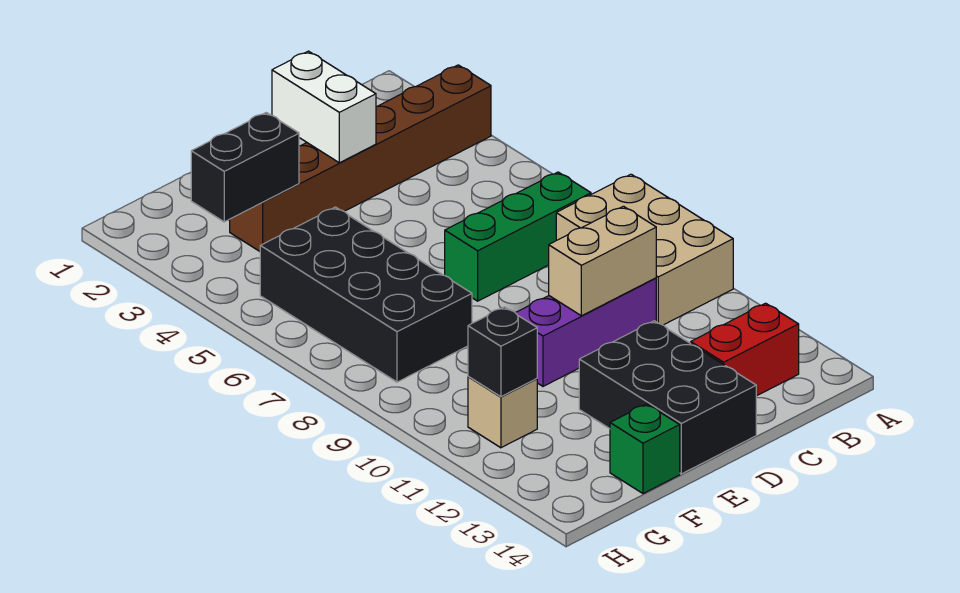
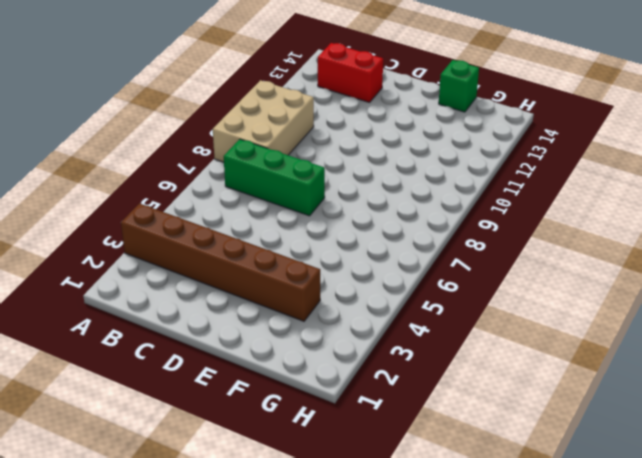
none -> purple brick C10:E10 level 1
none -> black brick D12:E14 level 1
none -> black brick F5:G8 level 1

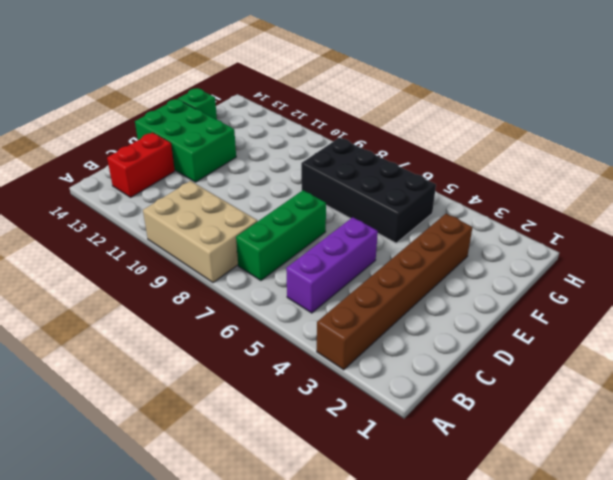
purple brick B5:D5 level 1 -> purple brick C10:E10 level 1
green brick D12:E14 level 1 -> black brick D12:E14 level 1
none -> tan brick G11 level 1
none -> tan brick C10:D10 level 2
none -> white brick D2:D3 level 2

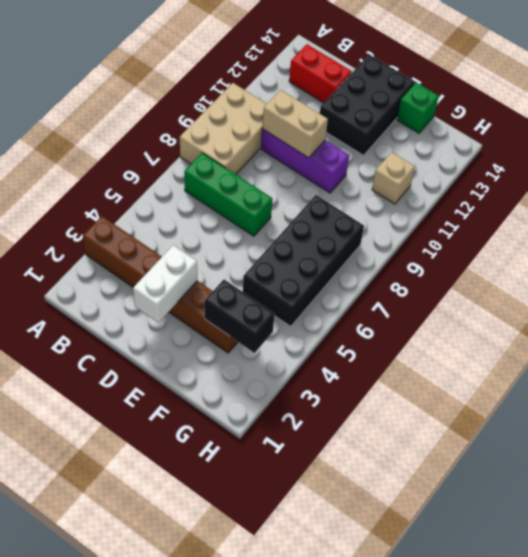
none -> black brick G11 level 2

